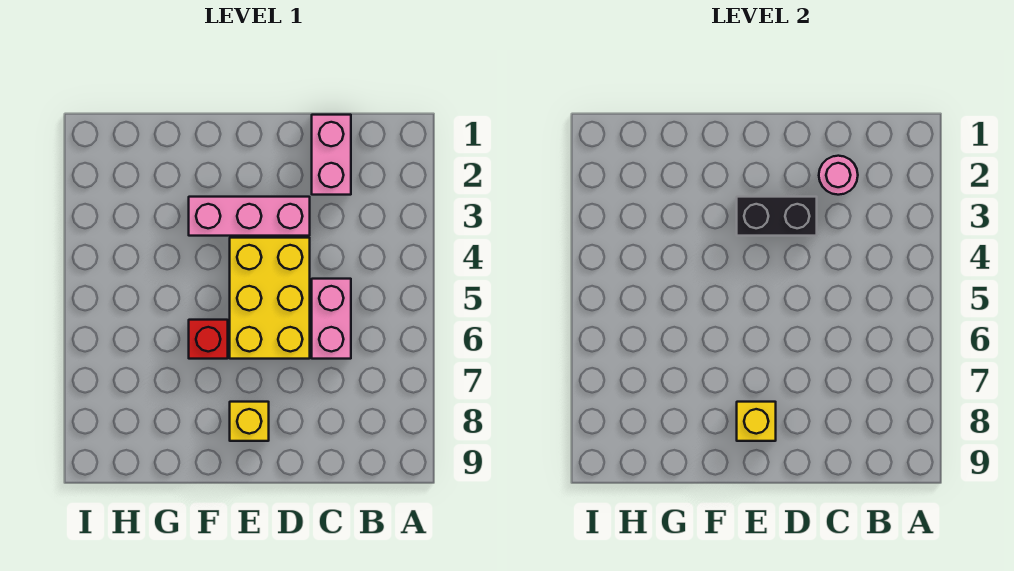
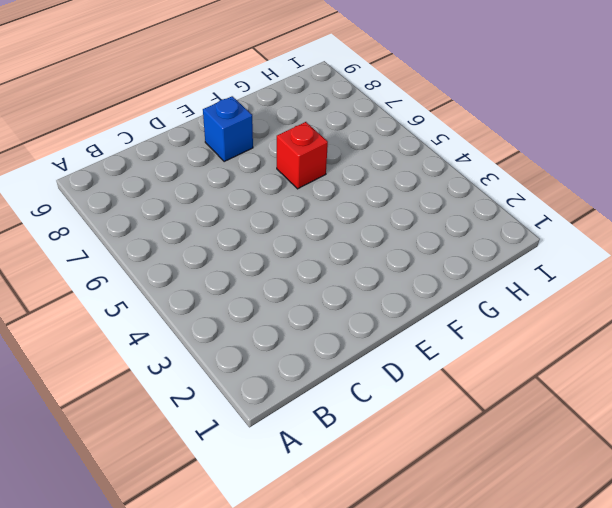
blue brick E8 level 1 -> yellow brick E8 level 1
none -> pink brick C1:C2 level 1
none -> pink brick C5:C6 level 1

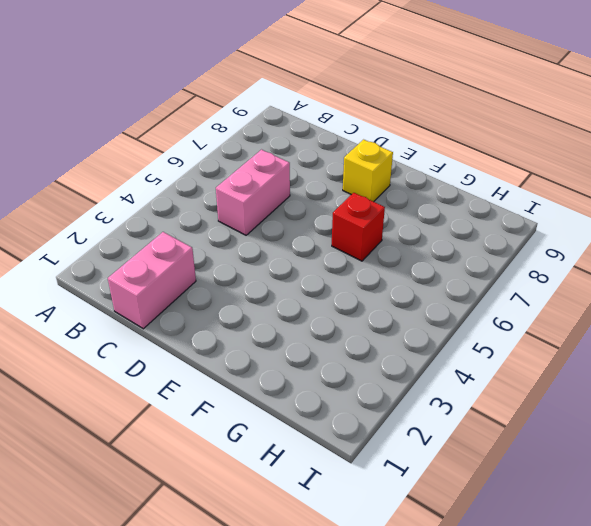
none -> pink brick D3:F3 level 1
none -> yellow brick D4:E6 level 1

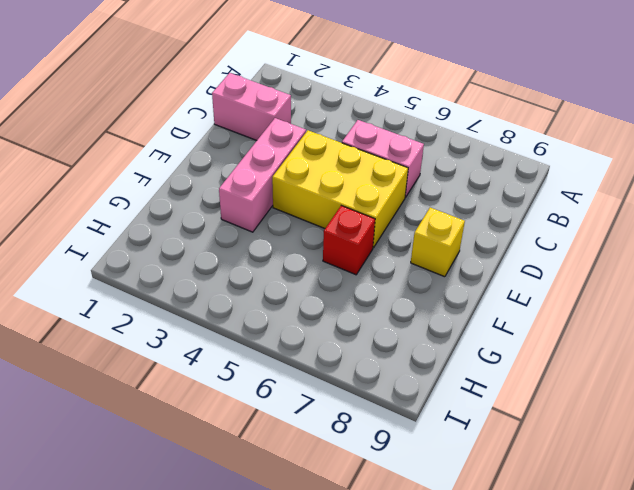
none -> pink round brick C2 level 2
none -> black brick D3:E3 level 2

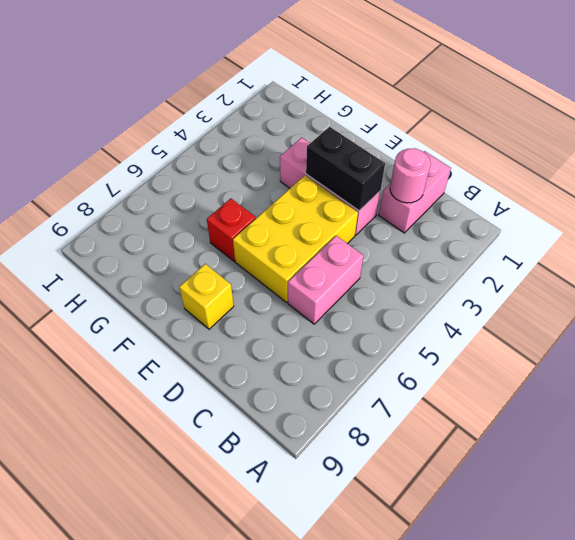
none -> yellow brick E8 level 2

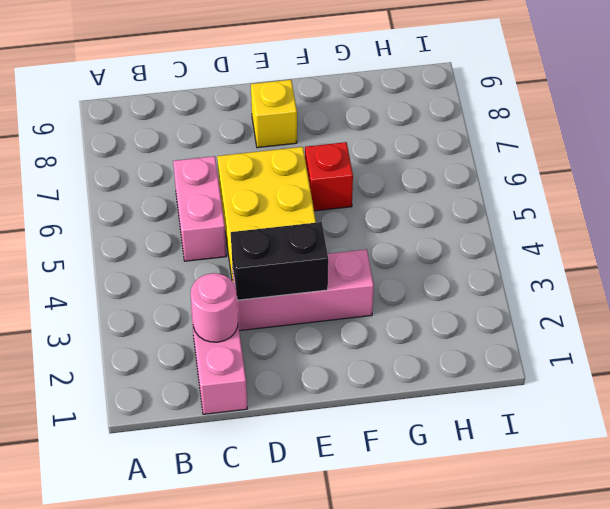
none -> yellow brick E8 level 2

